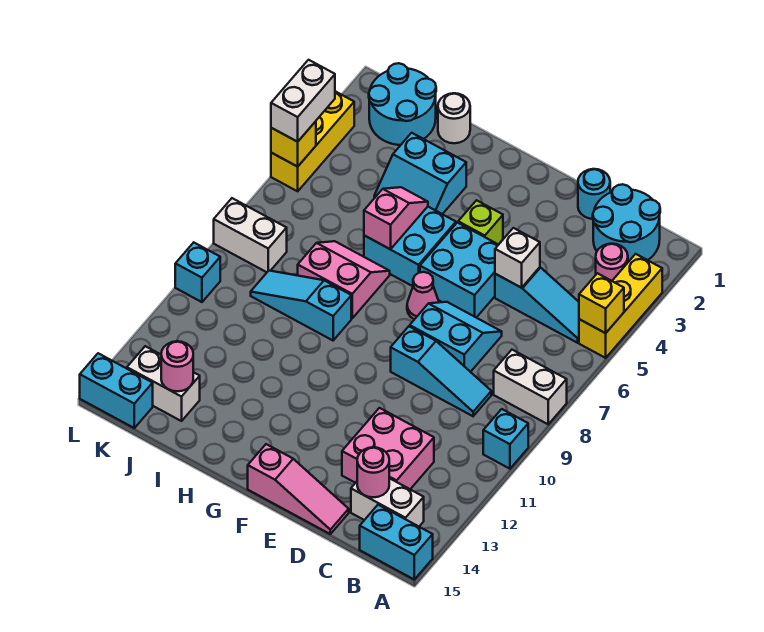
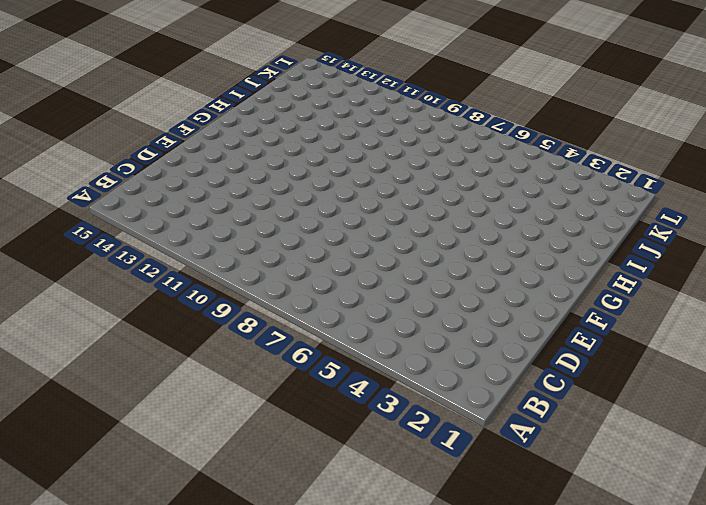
none -> yellow brick A3:A5 level 1
none -> white brick A8:B8 level 1
none -> cyan brick A10 level 1
none -> cyan brick A15:B15 level 1

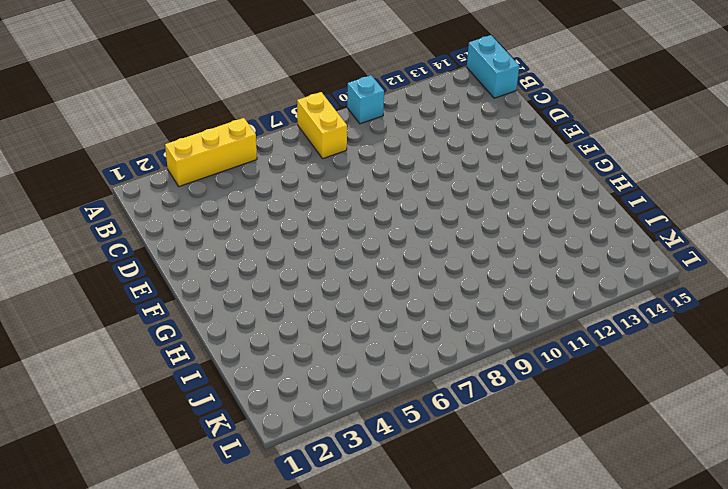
yellow brick A8:B8 level 1 -> white brick A8:B8 level 1
none -> cyan round brick B1:C2 level 1
none -> pink round brick B3 level 1
none -> cyan slope B5:D5 level 1 top D
none -> white brick B14:C14 level 1

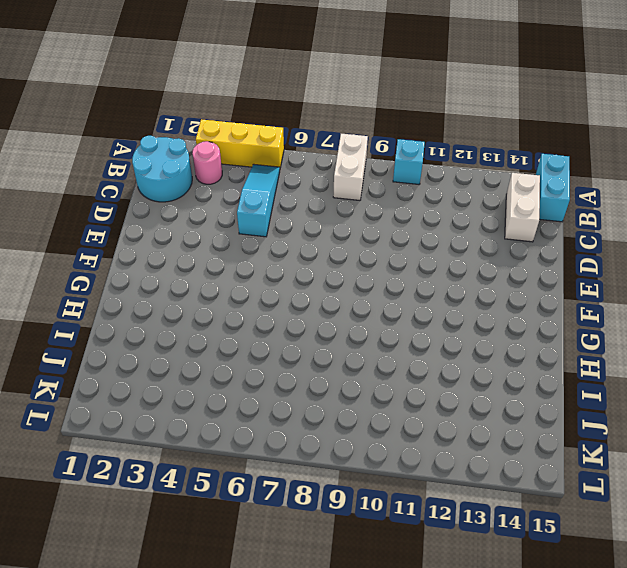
none -> cyan slope C9:E9 level 1 top E
none -> pink brick C12:D13 level 1
none -> cyan round brick D1 level 1
none -> cyan slope D7:E8 level 1 top 8

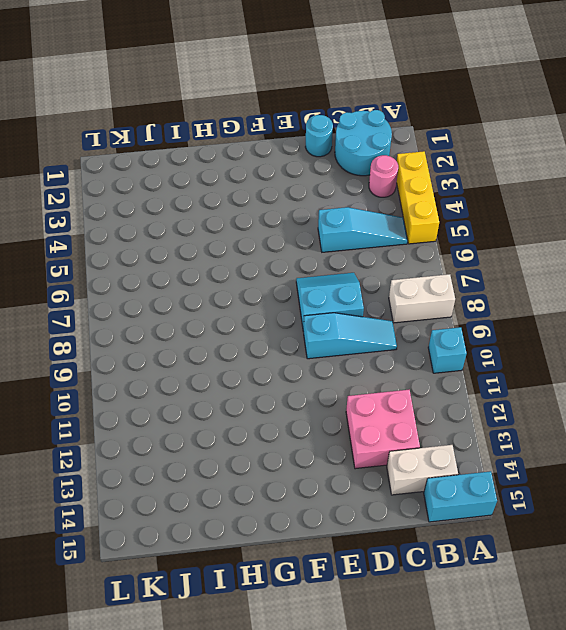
none -> pink slope D15:F15 level 1 top F
none -> cyan brick E5:F6 level 1
none -> lime brick F4 level 1
none -> pink cone F7 level 1

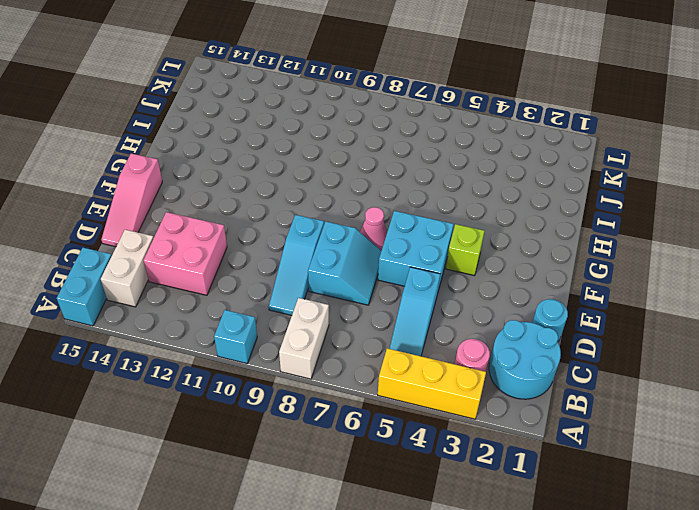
none -> cyan brick G5:H6 level 1
none -> cyan slope H3:I4 level 1 top 3
none -> pink slope H7:I8 level 1 top 8
none -> cyan slope H9:J9 level 1 top H

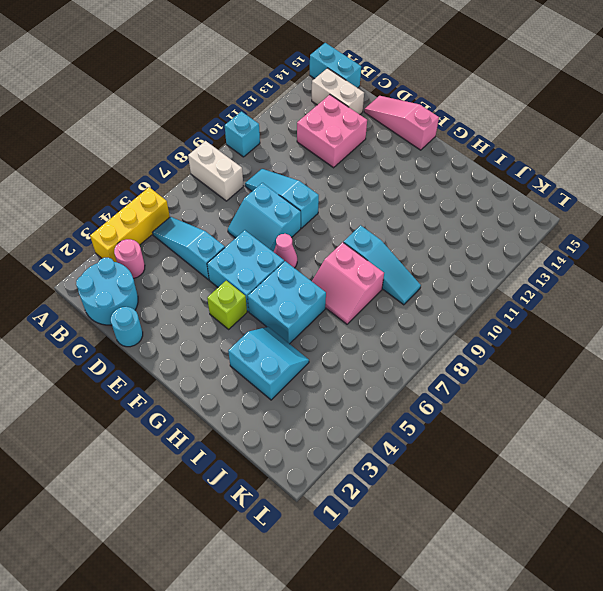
none -> white round brick I1 level 1
none -> cyan round brick J1:K2 level 1
none -> white brick J14:K14 level 1
none -> white brick K8:L8 level 1

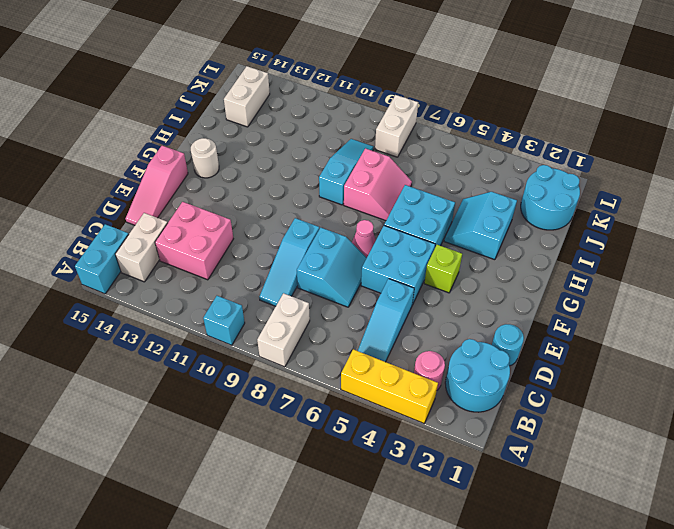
white round brick G14 level 1 -> white round brick I1 level 1
none -> cyan brick K15:L15 level 1
none -> yellow brick L3:L5 level 1
none -> cyan brick L10 level 1
none -> yellow brick A5 level 2

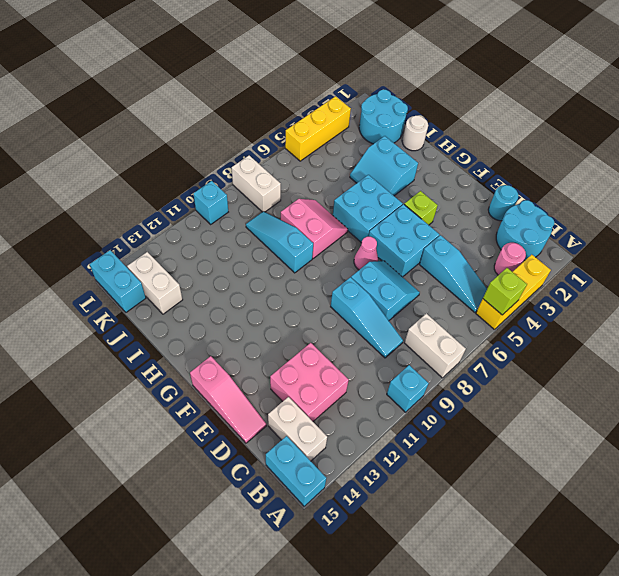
lime brick A5 level 2 -> yellow brick A5 level 2
none -> pink round brick C14 level 2
none -> white brick D5 level 2
none -> pink slope H5:H6 level 2 top 6
none -> pink round brick J14 level 2

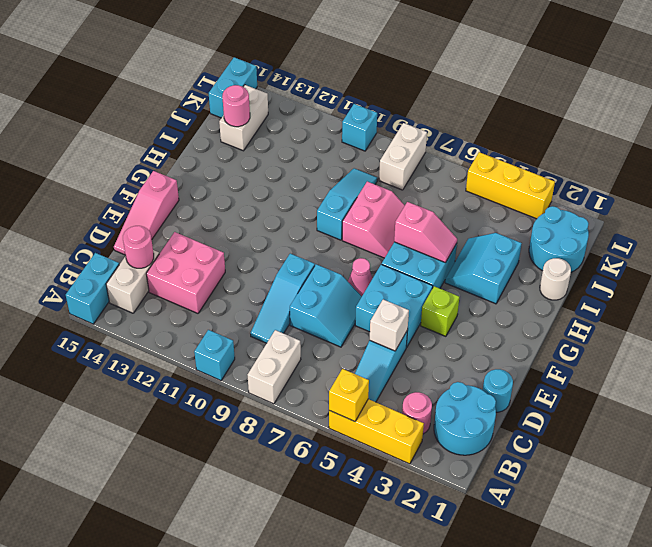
none -> yellow brick L5 level 2
none -> white brick L4:L5 level 3

